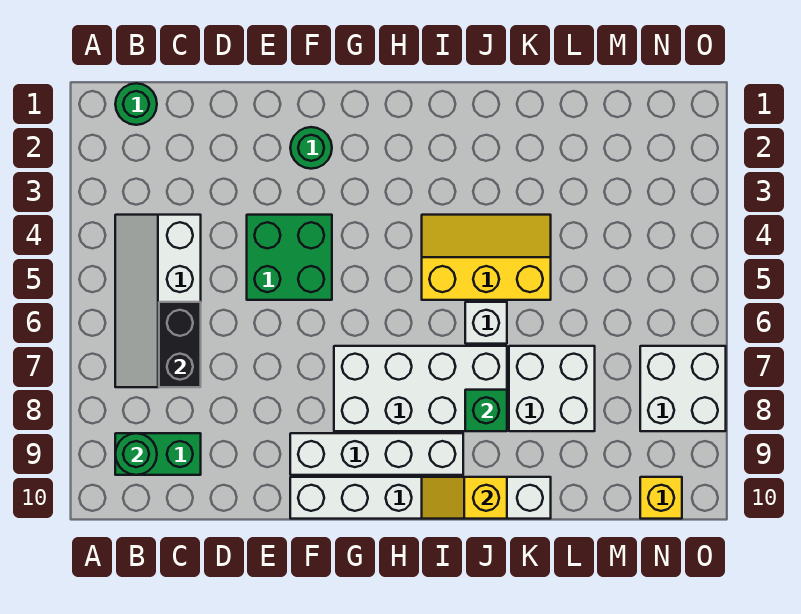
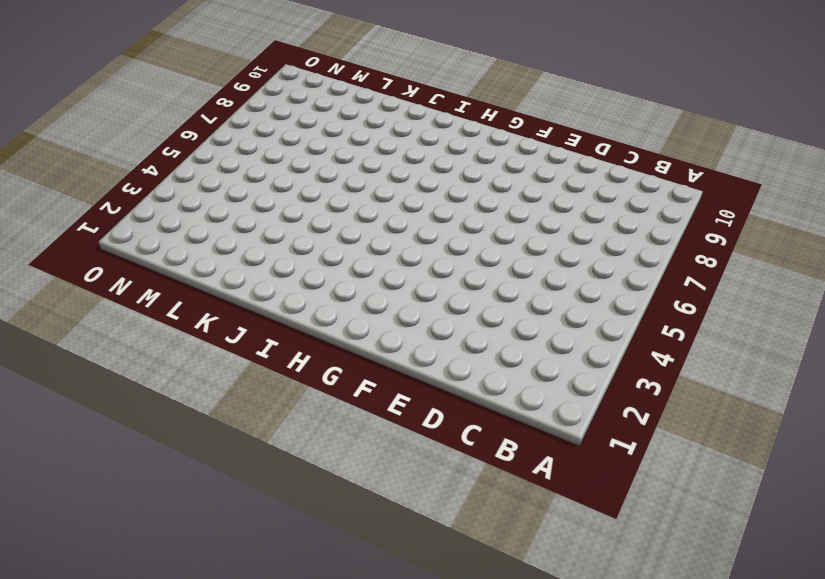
none -> green round brick B1 level 1
none -> white slope B4:C7 level 1 top C
none -> green brick B9:C9 level 1

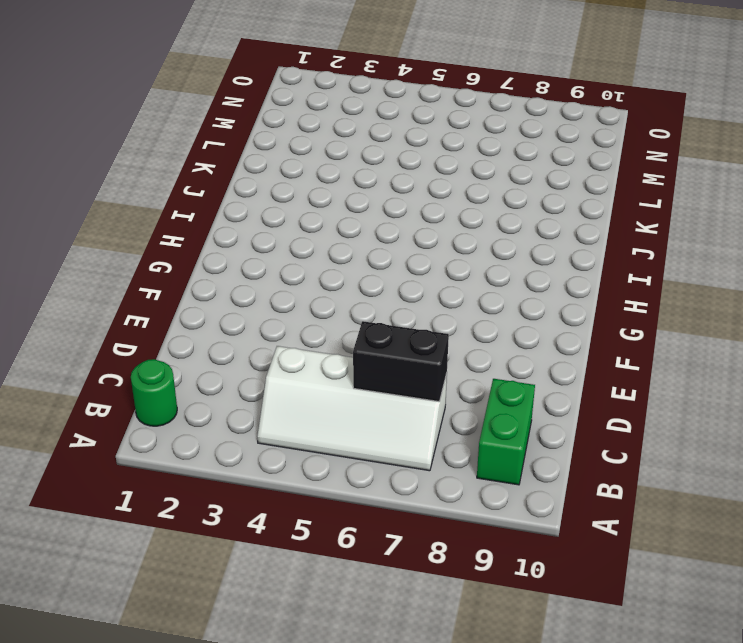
none -> green brick E4:F5 level 1
none -> green round brick F2 level 1
none -> white brick F9:I9 level 1

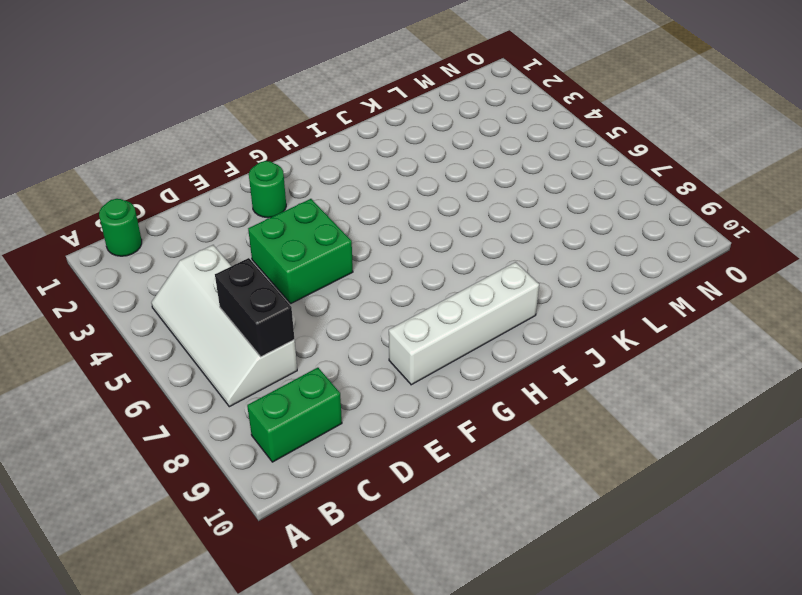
none -> white brick F10:K10 level 1
none -> white brick G7:J8 level 1
none -> yellow slope I4:K5 level 1 top 5

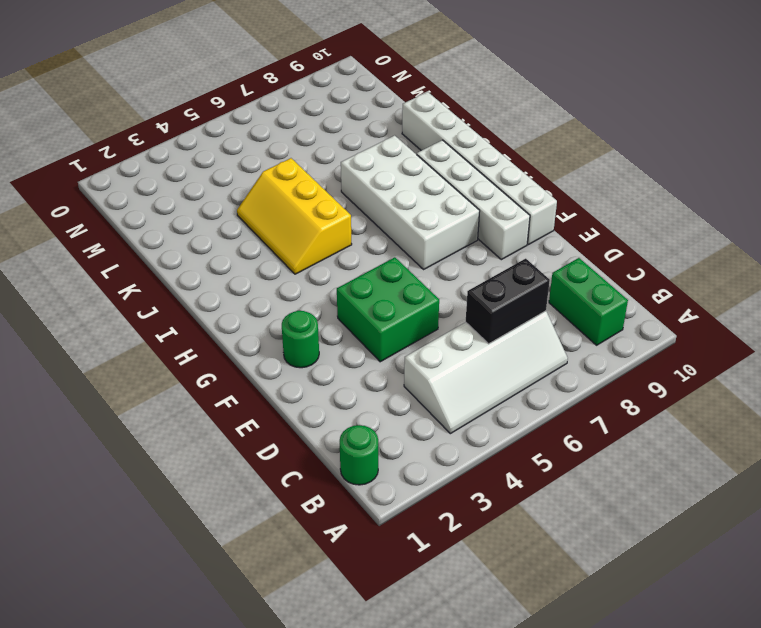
none -> white brick J6 level 1
none -> white brick K7:L8 level 1
none -> white brick N7:O8 level 1

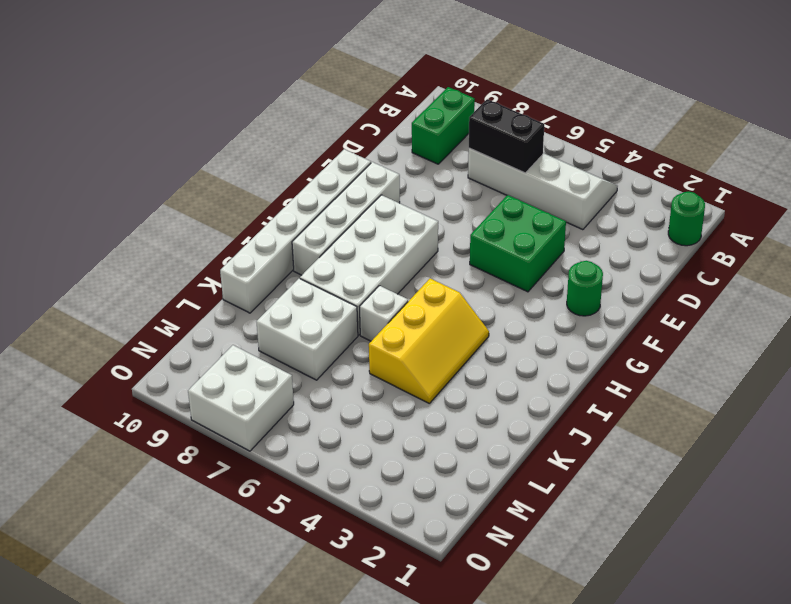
none -> yellow brick N10 level 1
none -> green round brick B9 level 2
none -> yellow slope I10:J10 level 2 top J

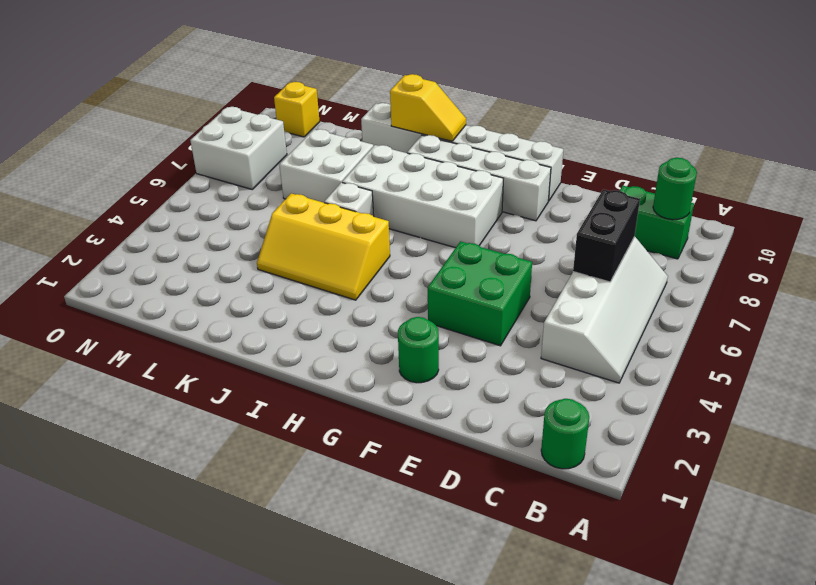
none -> green brick J8 level 2

